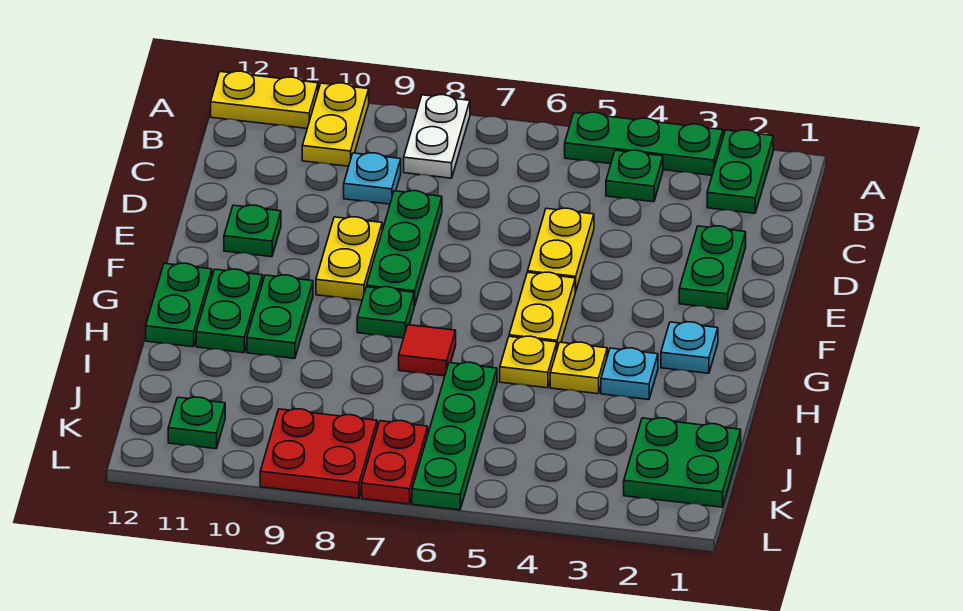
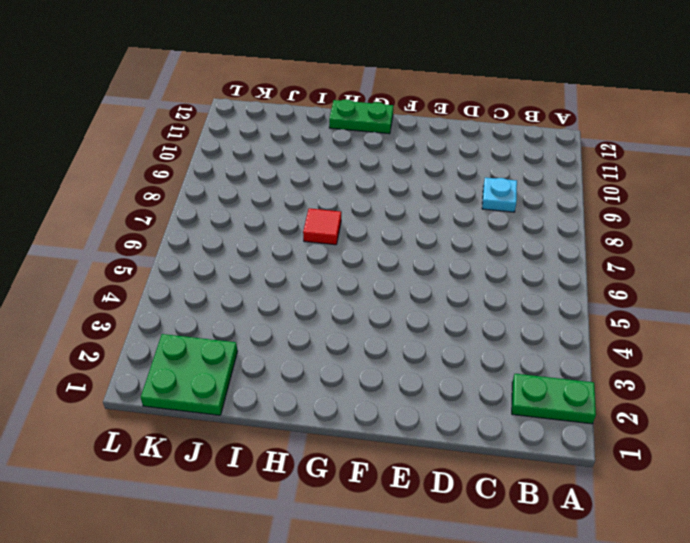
none -> green plate A3:A5 level 1
none -> white plate A8:B8 level 1
none -> yellow plate A10:B10 level 1

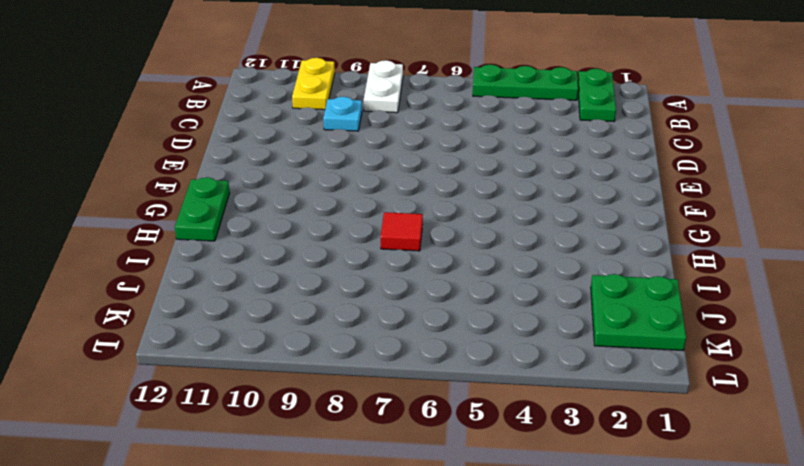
none -> yellow plate A11:A12 level 1
none -> green plate B4 level 1
none -> green plate D2:E2 level 1

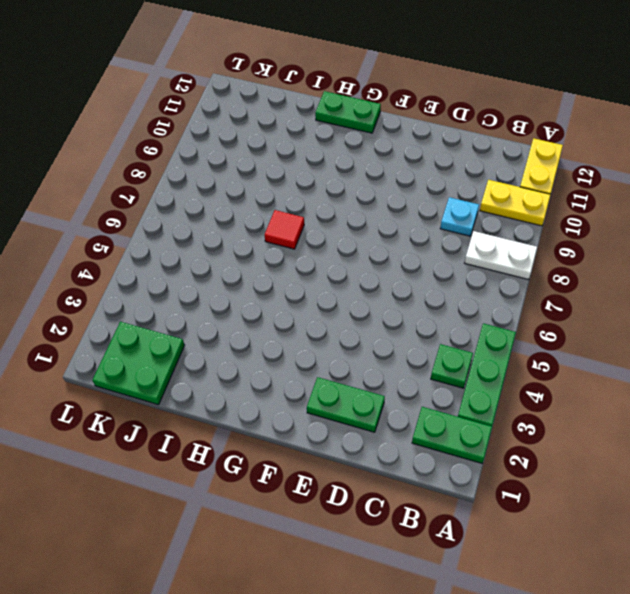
none -> yellow plate D5:E5 level 1
none -> green plate D8:F8 level 1
none -> yellow plate E9:F9 level 1

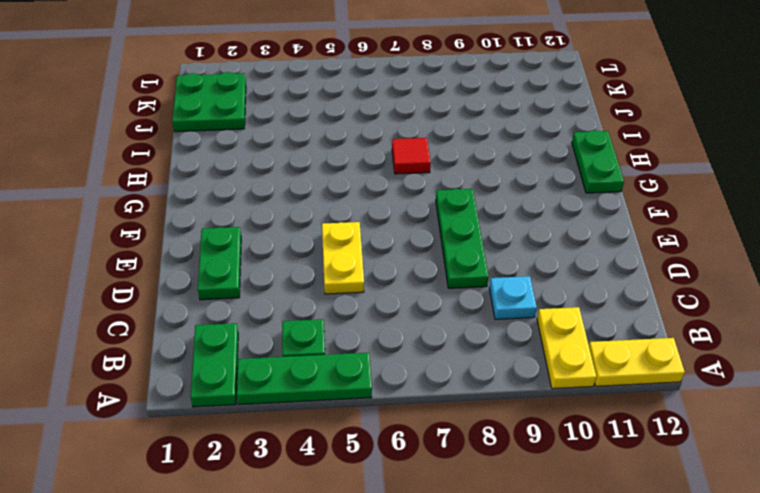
none -> white plate A8:B8 level 1
none -> yellow plate E9:F9 level 1
none -> green plate E11 level 1

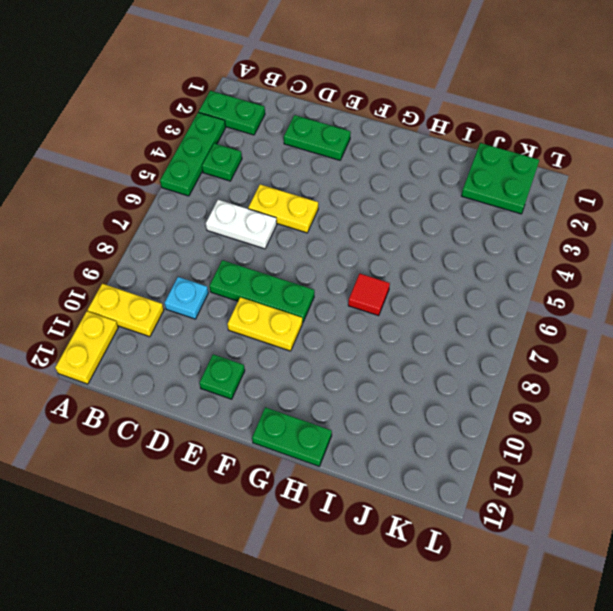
white plate C6:D6 level 1 -> white plate A8:B8 level 1
none -> yellow plate F5:G5 level 1
none -> cyan plate G2 level 1
none -> green plate G8 level 1

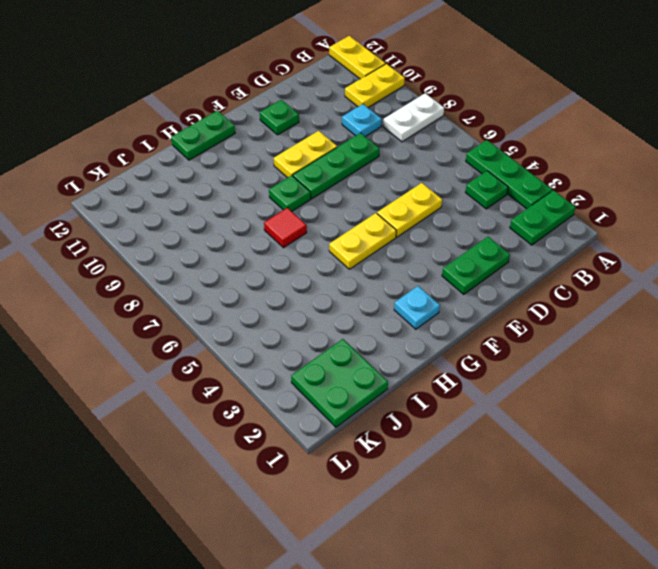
none -> green plate G10:H10 level 1
none -> green plate G11:H11 level 1
none -> cyan plate H3 level 1

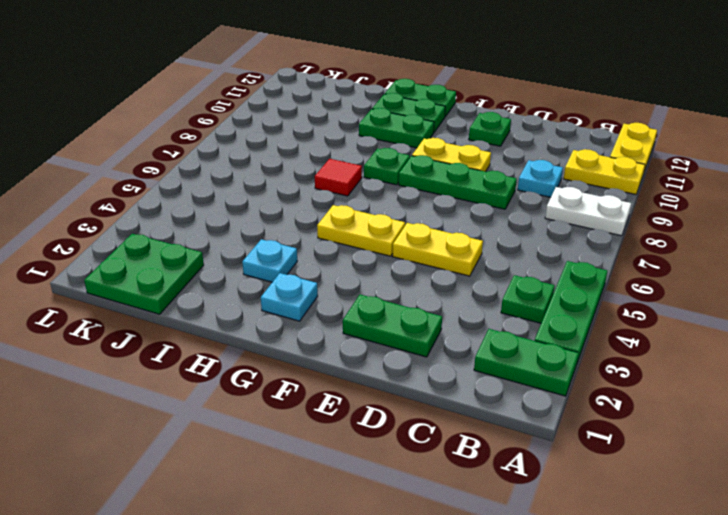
none -> yellow plate H4 level 1
none -> yellow plate H5 level 1
none -> green plate I6:L6 level 1

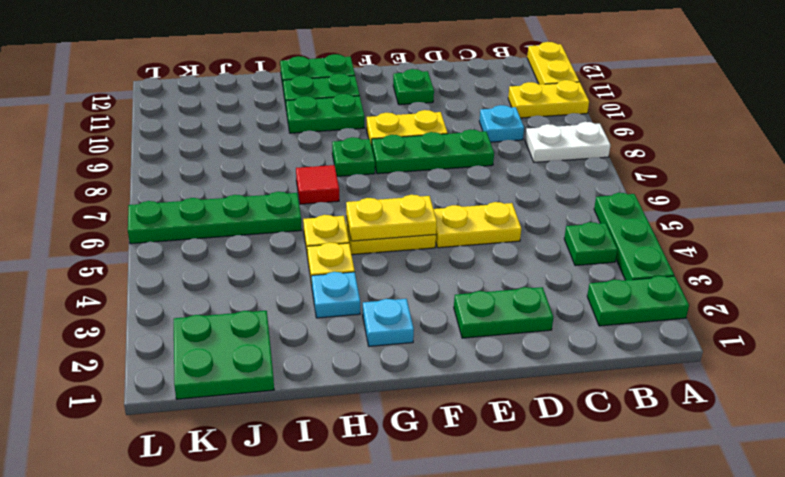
yellow plate F5:G5 level 2 -> none
none -> red plate K7:L7 level 1
none -> red plate K8:L9 level 1
none -> green plate K11 level 1

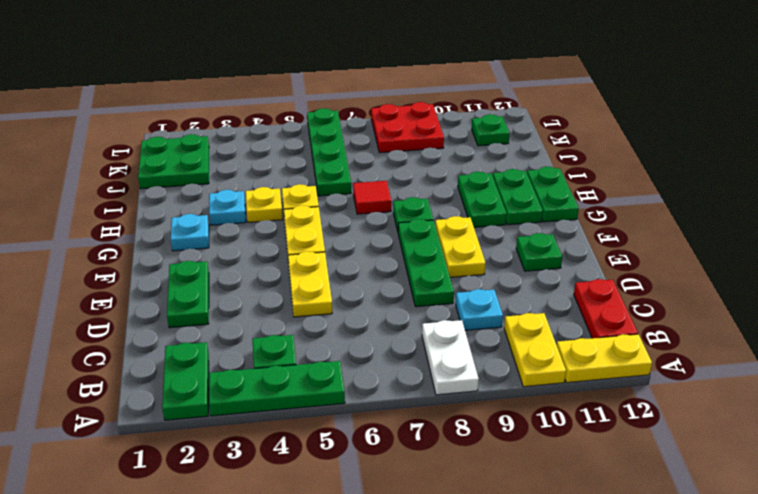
red plate B12:C12 level 1 -> red plate K7:L7 level 1

